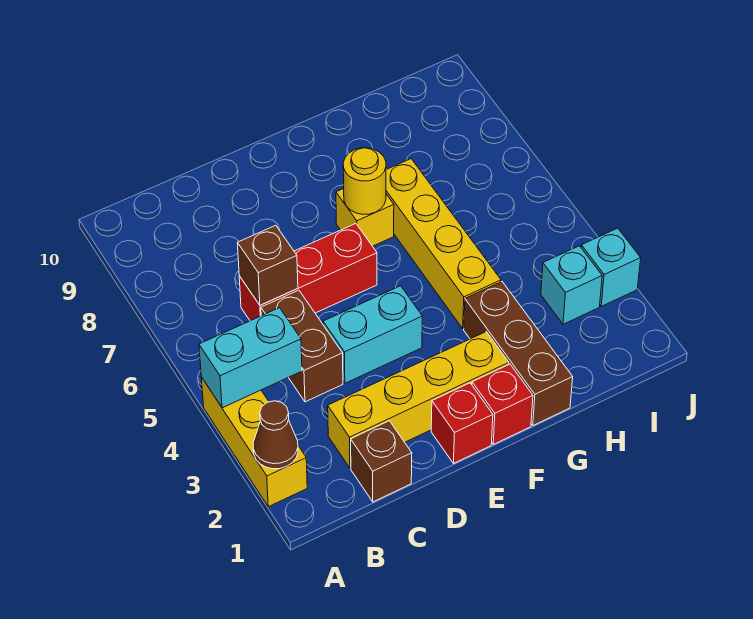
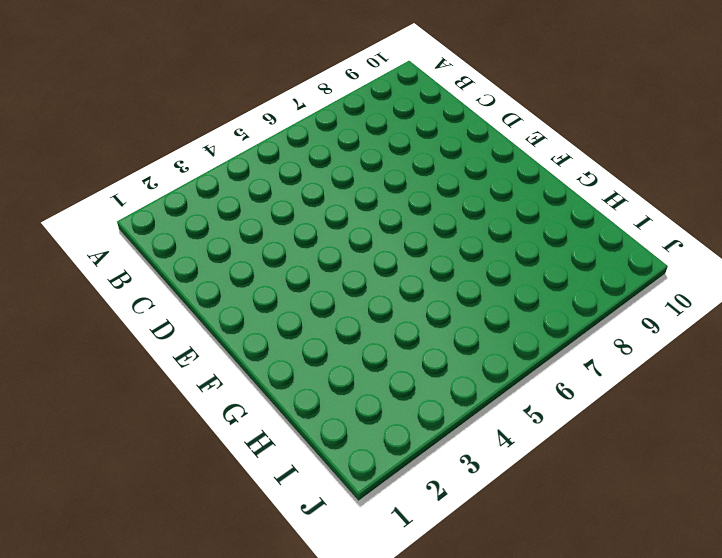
none -> yellow brick A2:A4 level 1
none -> brown brick C1 level 1
none -> yellow brick C2:F2 level 1

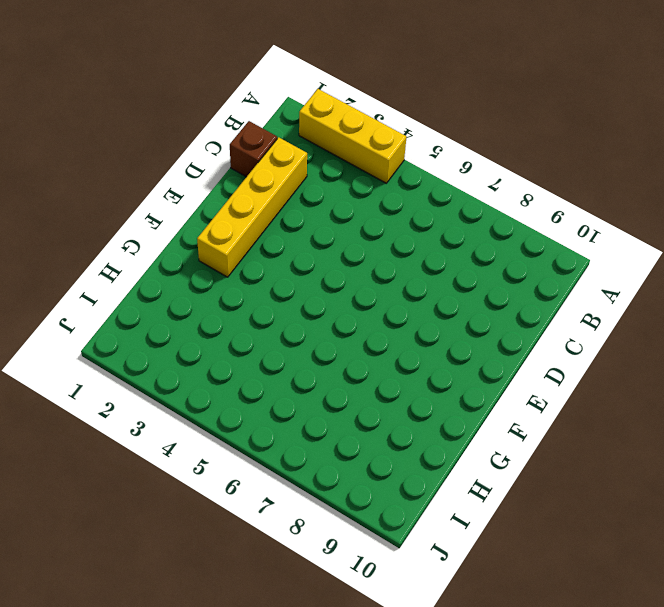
none -> brown brick C4:C5 level 1
none -> red brick C6:E6 level 1
none -> cyan brick D4:E4 level 1

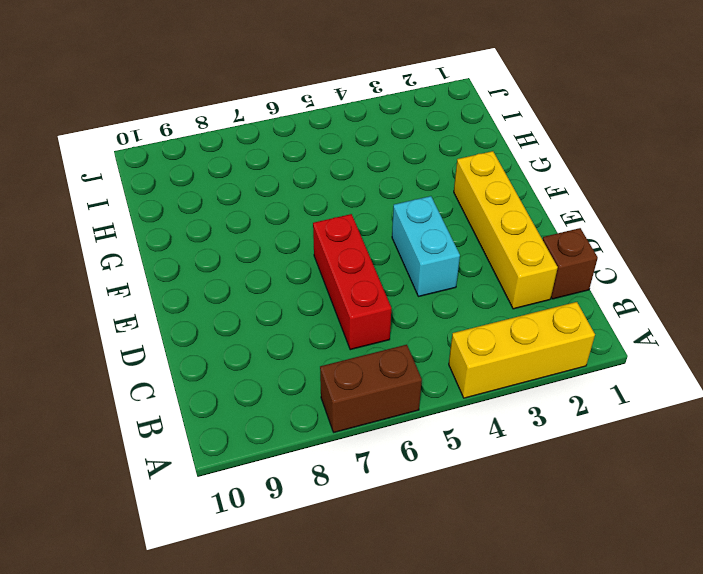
brown brick A6:A7 level 1 -> brown brick C4:C5 level 1
none -> red brick E1 level 1
none -> red brick F1 level 1
none -> yellow brick F7 level 1

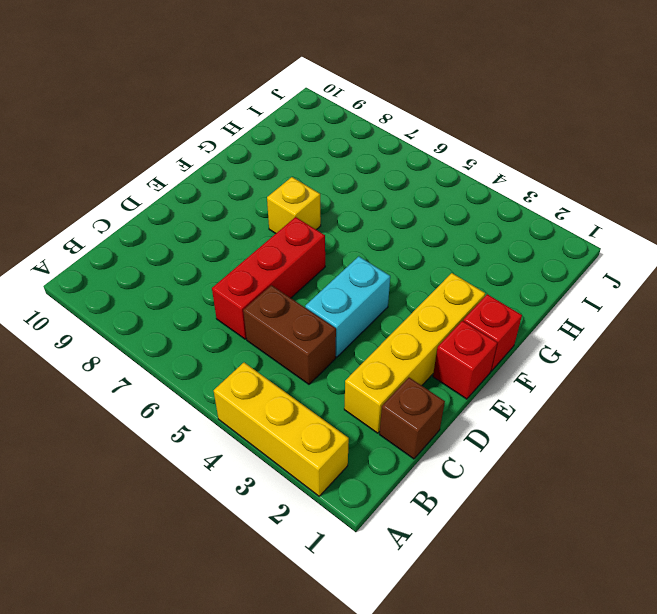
none -> brown brick G1:G3 level 1
none -> yellow brick G4:G7 level 1
none -> cyan brick I3 level 1

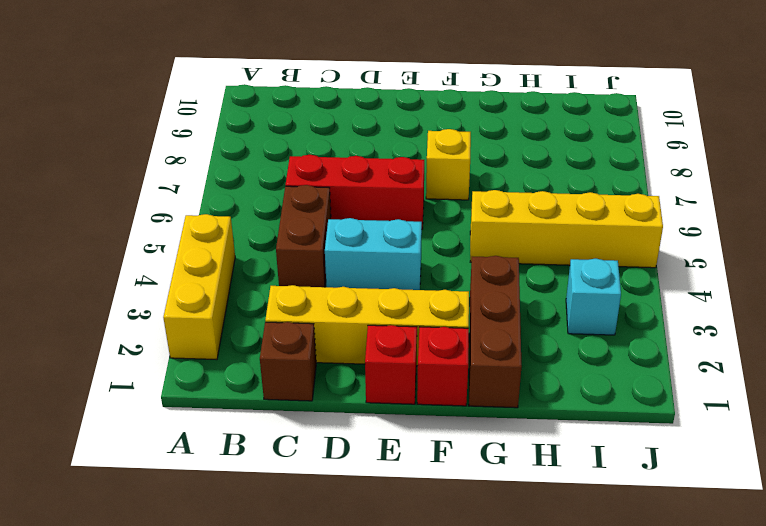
yellow brick G5:J5 level 1 -> yellow brick G4:G7 level 1
none -> cyan brick J3 level 1
none -> brown cone A2 level 2
none -> cyan brick A4:B4 level 2

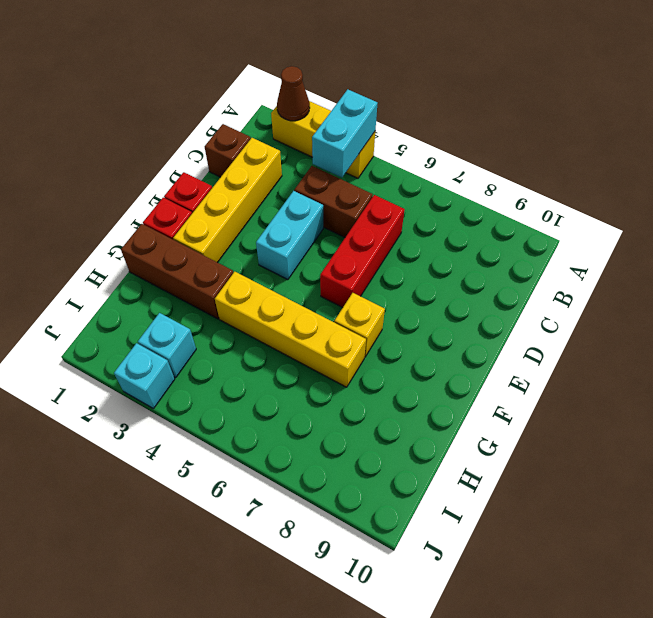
none -> brown brick C6 level 2
none -> yellow round brick F7 level 2

